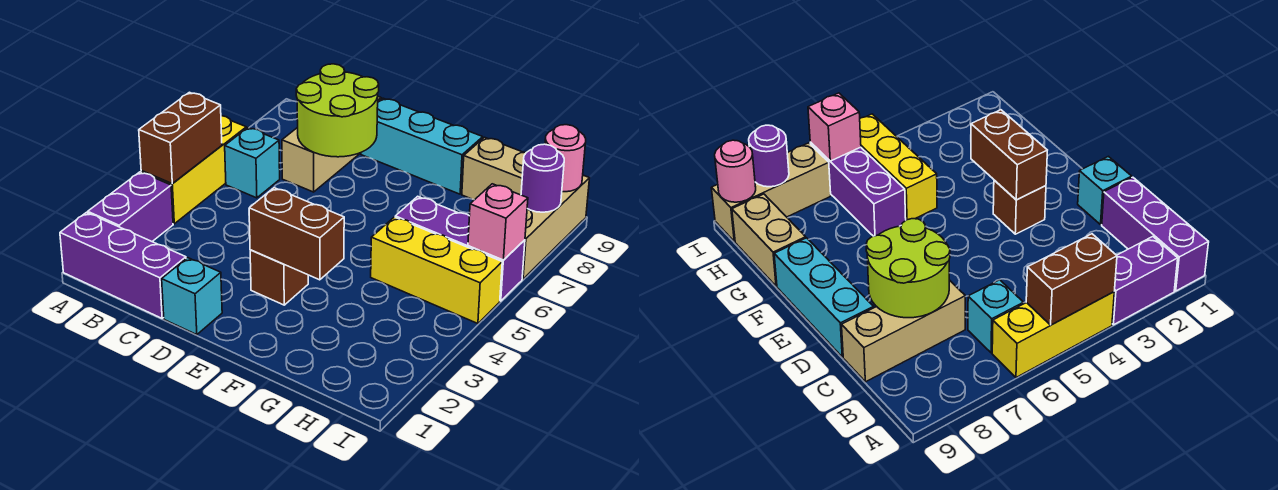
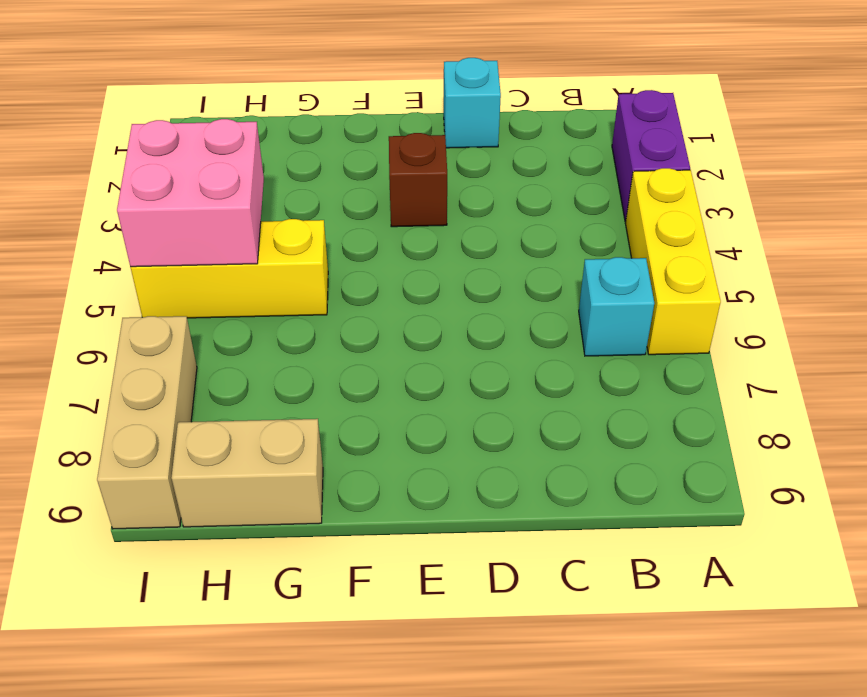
pink brick H4:I5 level 2 -> none
none -> purple brick A1:C1 level 1
none -> tan brick C7:C9 level 1
none -> cyan brick D9:F9 level 1

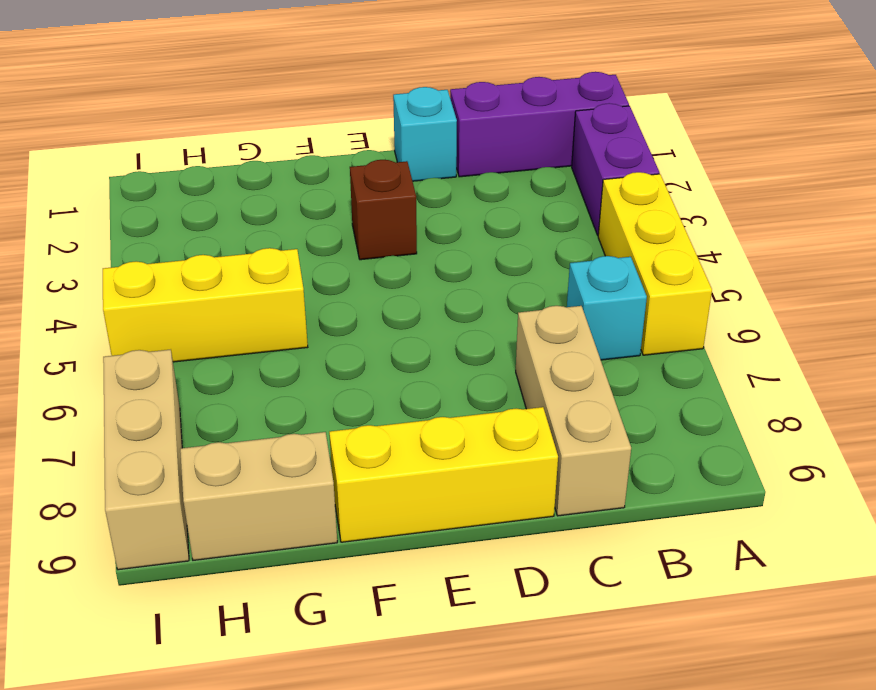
yellow brick D9:F9 level 1 -> cyan brick D9:F9 level 1
none -> purple brick G6:I6 level 1
none -> brown brick A4:A5 level 2
none -> lime round brick C7:D8 level 2

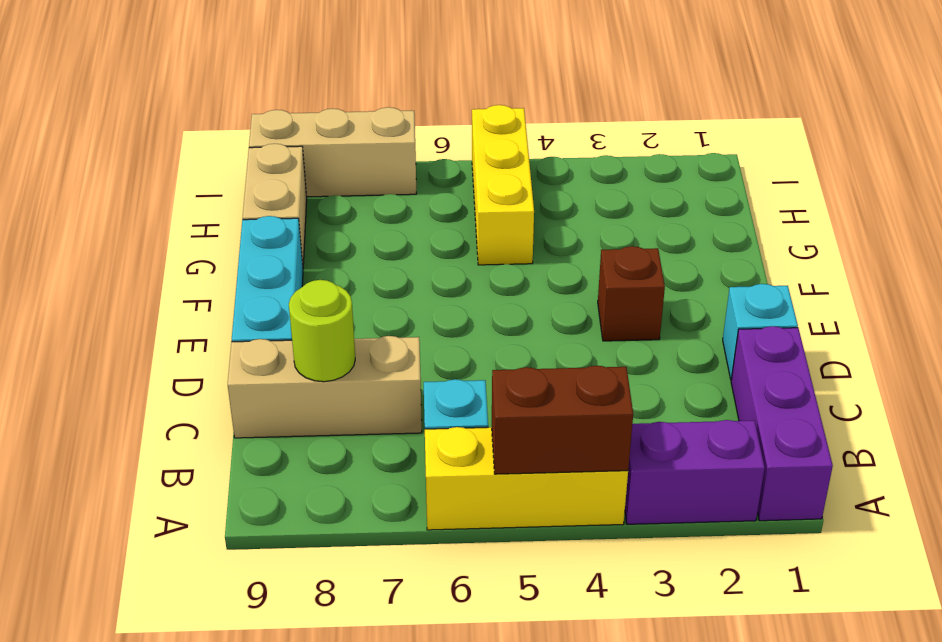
lime round brick C8 level 2 -> lime round brick C7:D8 level 2
none -> purple brick G6:I6 level 1
none -> brown brick E3:F3 level 2
none -> pink brick I6 level 2

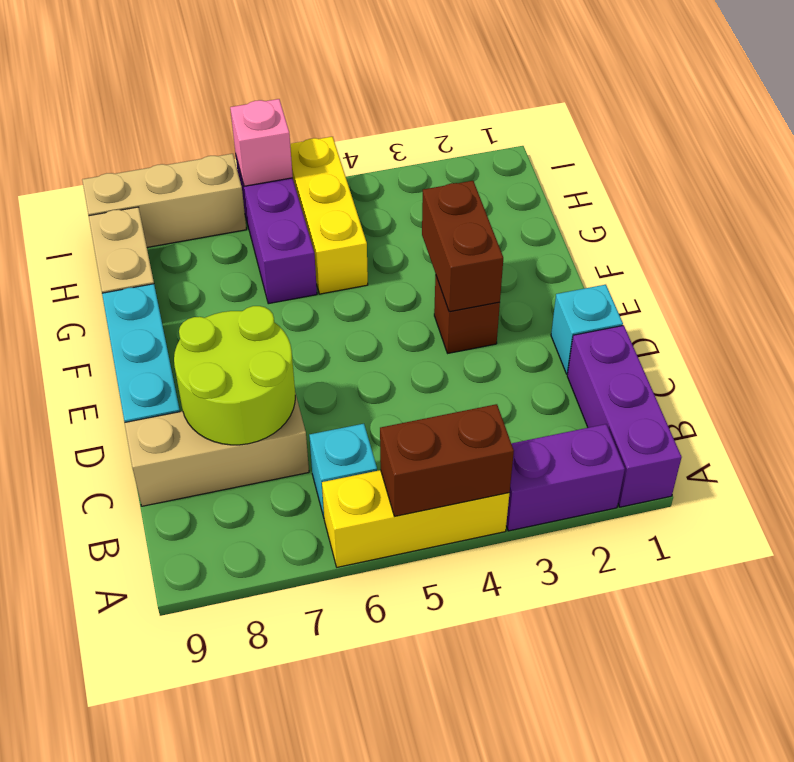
none -> purple round brick I8 level 2
none -> pink round brick I9 level 2

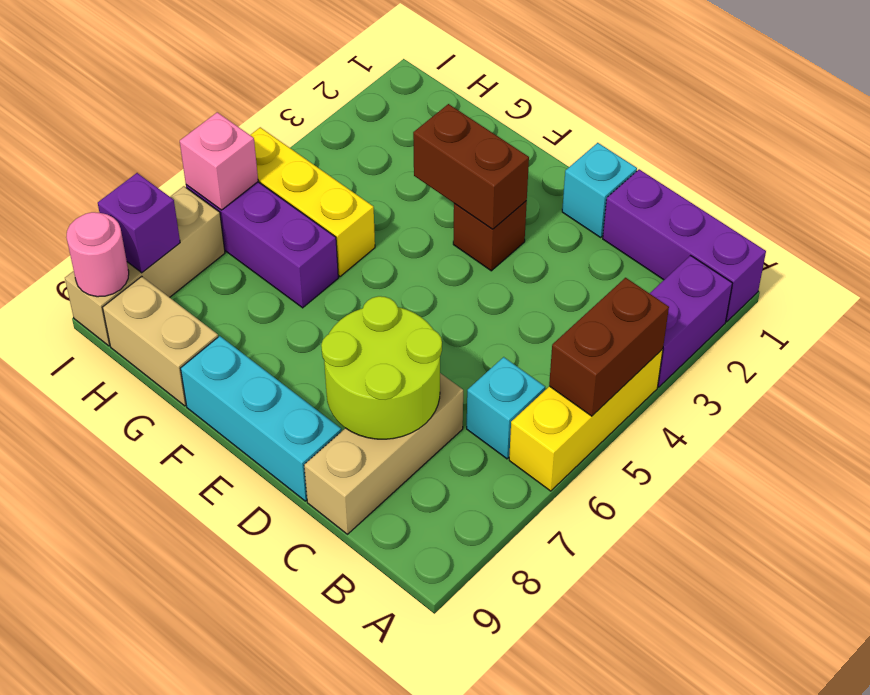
purple brick I8 level 2 -> purple round brick I8 level 2

